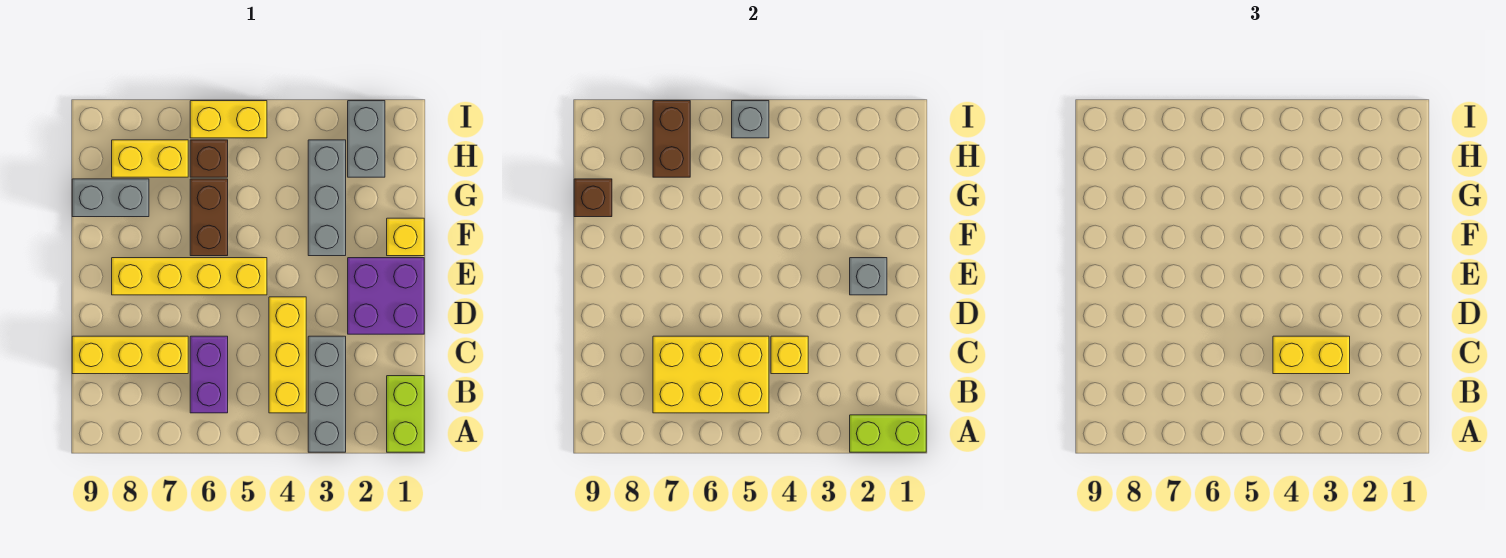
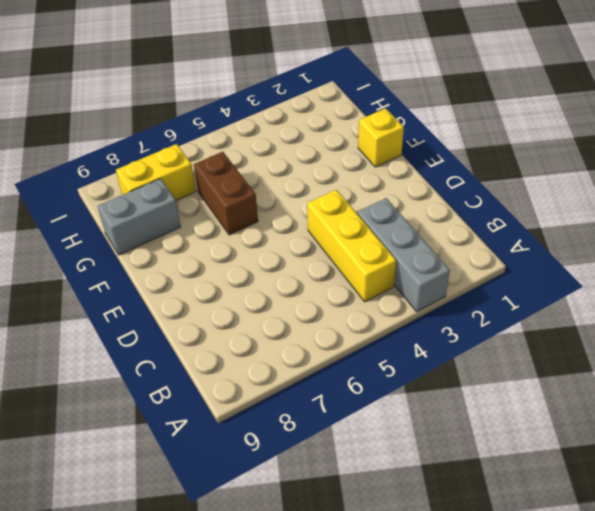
none -> lime brick A1:B1 level 1
none -> purple brick B6:C6 level 1
none -> yellow brick C7:C9 level 1

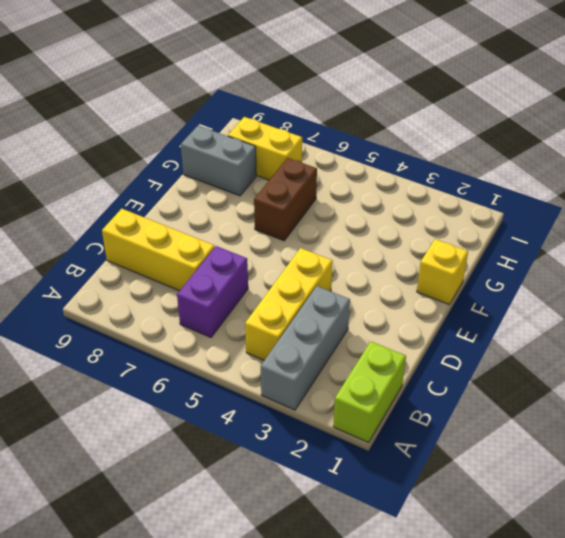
none -> purple brick D1:E2 level 1
none -> yellow brick E5:E8 level 1
none -> grey brick F3:H3 level 1

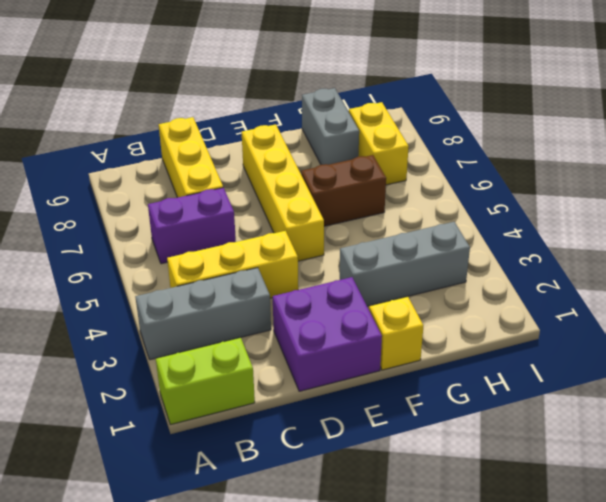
none -> grey brick H2:I2 level 1
none -> brown brick H6 level 1
none -> yellow brick I5:I6 level 1

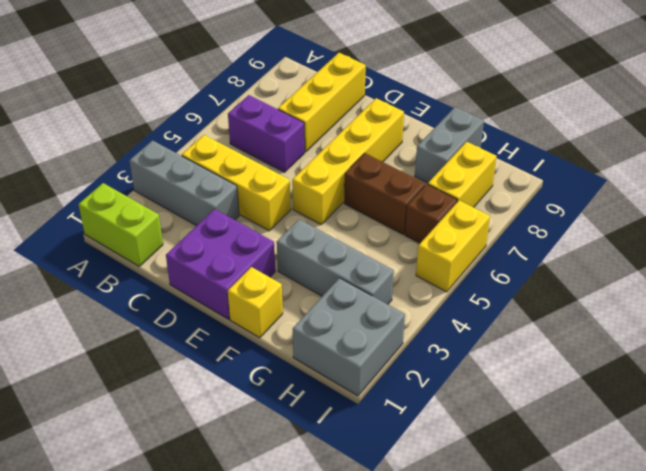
grey brick H1:I2 level 1 -> grey brick H2:I2 level 1
none -> lime brick A1:A2 level 2
none -> yellow brick B5:C7 level 2
none -> yellow brick C4 level 2

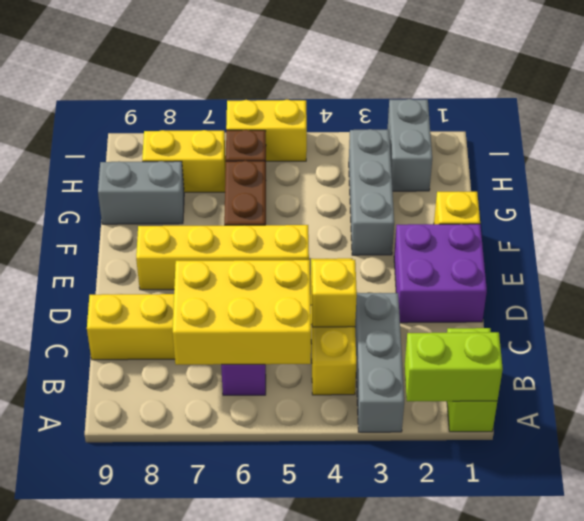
none -> grey brick E2 level 2
none -> brown brick G9 level 2
none -> brown brick H7:I7 level 2

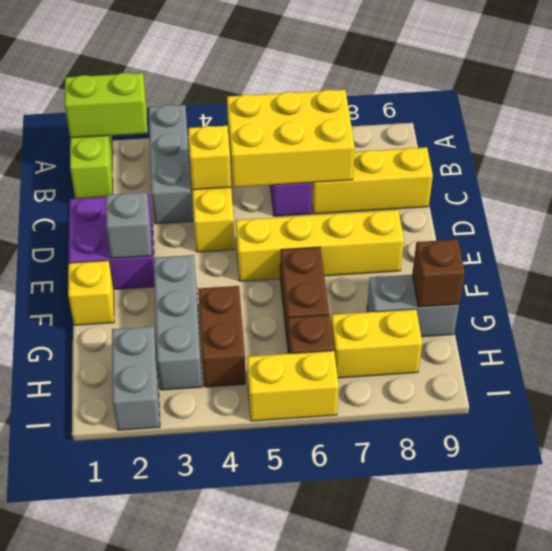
brown brick G4:H4 level 1 -> brown brick H7:I7 level 2
none -> grey brick I5 level 2
none -> yellow brick C3:C4 level 3

